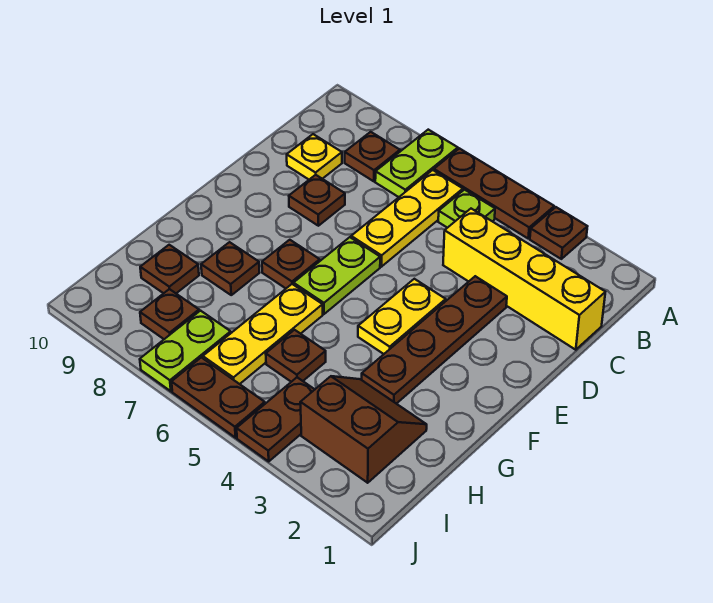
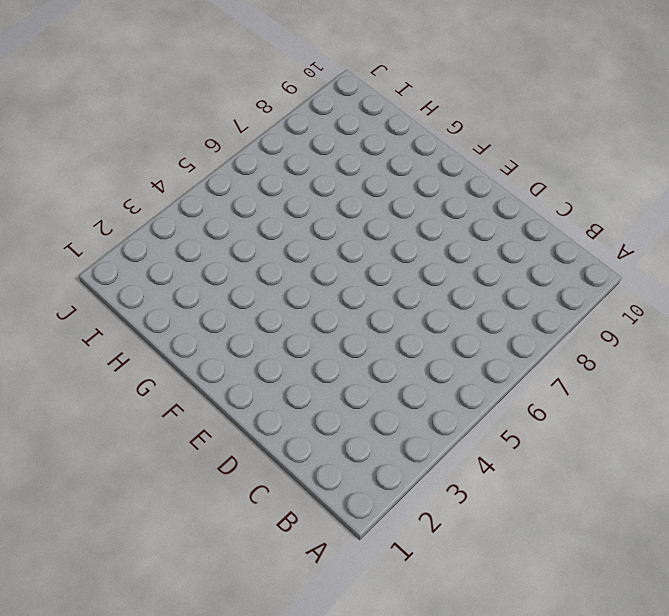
none -> brown plate A3 level 1
none -> brown plate A4:A6 level 1
none -> lime plate A7:B7 level 1

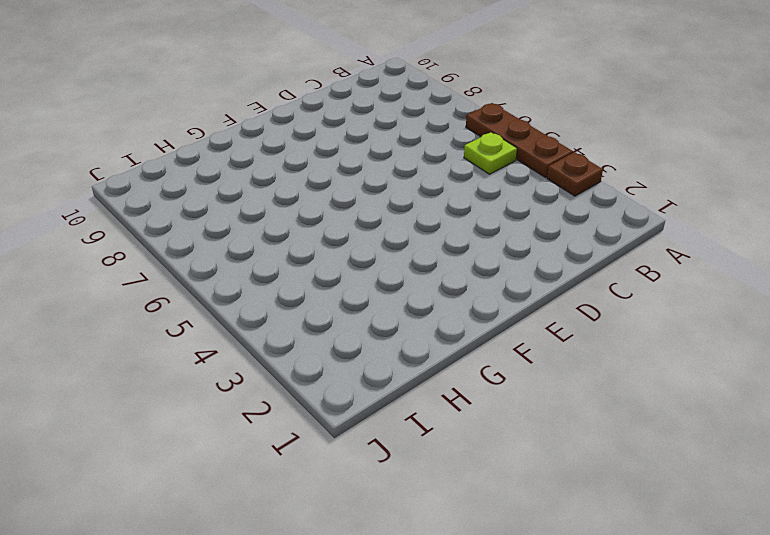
none -> lime plate A7:B7 level 1
none -> yellow plate B6:D6 level 1
none -> brown plate B8 level 1

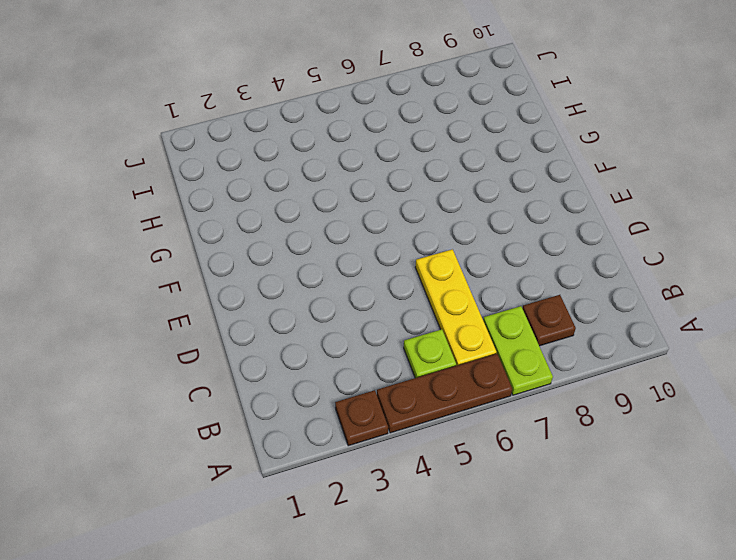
none -> yellow brick C1:C4 level 1
none -> yellow plate C9 level 1
none -> brown plate D3:G3 level 1

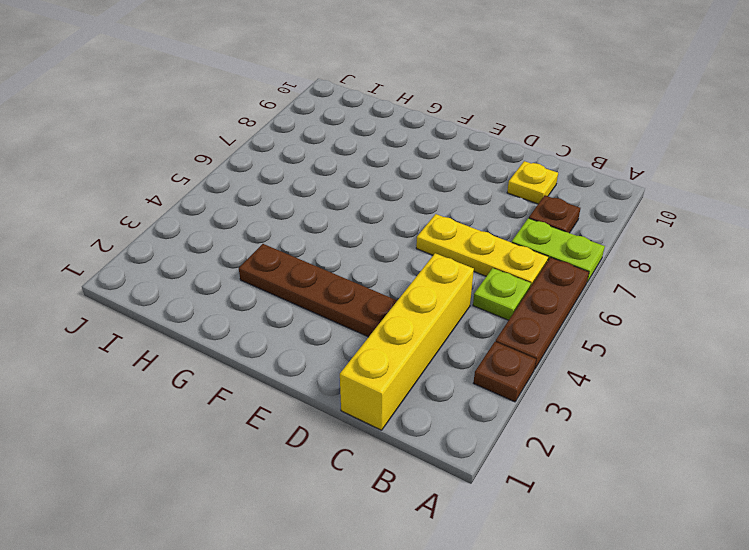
none -> brown plate D8 level 1
none -> yellow plate E4:F4 level 1
none -> lime plate E6:F6 level 1

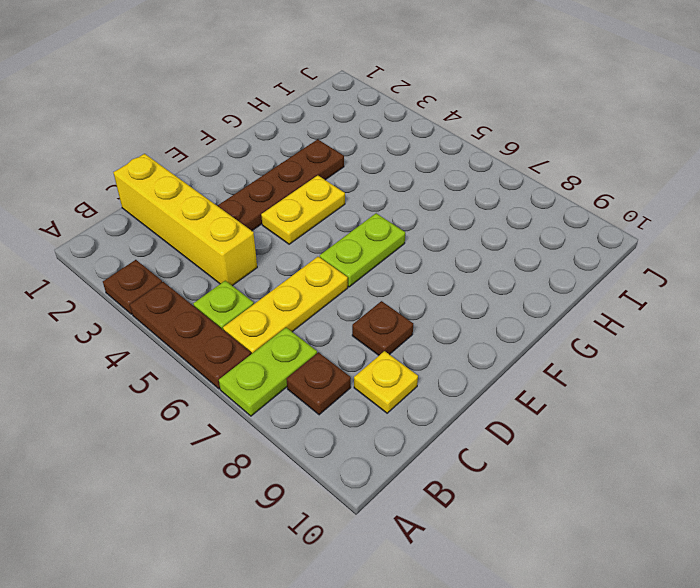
none -> brown plate F7 level 1
none -> yellow plate G6:I6 level 1
none -> brown plate G8 level 1

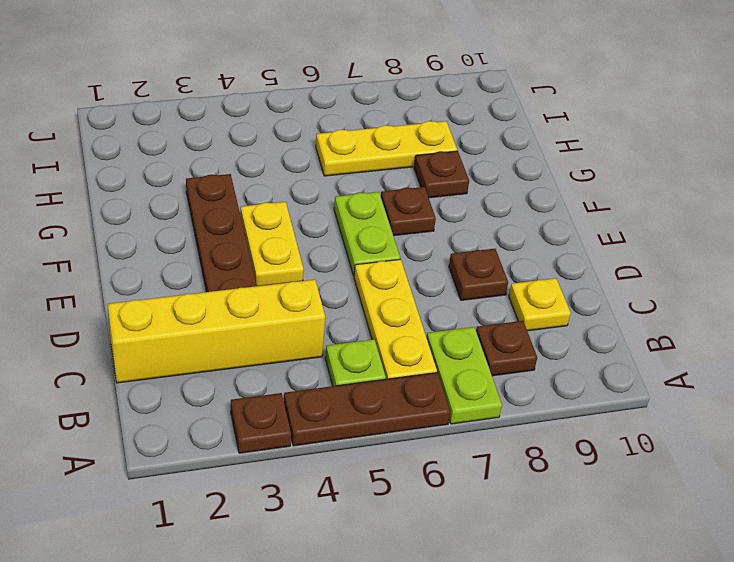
yellow plate H6:H8 level 1 -> yellow plate G6:I6 level 1
none -> brown slope H2:I3 level 1 top I
none -> brown plate H5 level 1
none -> brown plate H9 level 1

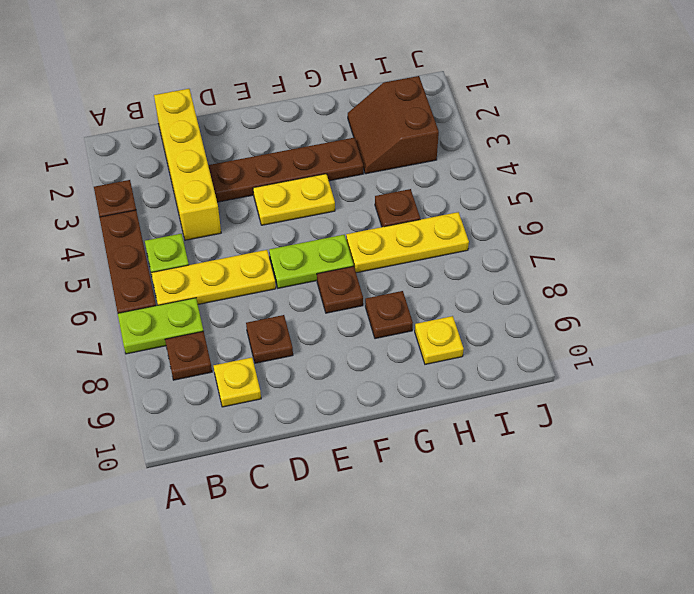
yellow plate H9 level 1 -> brown plate H9 level 1
none -> brown plate I4:J4 level 1
none -> lime plate I7:J7 level 1
none -> brown plate I8 level 1

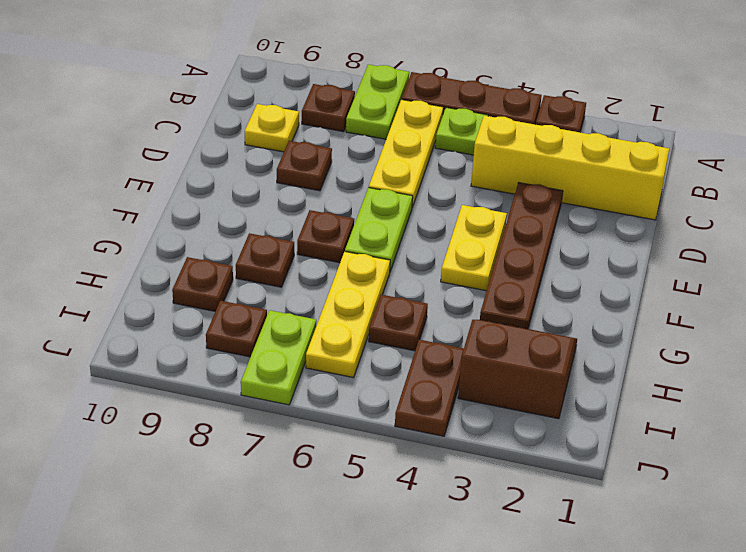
none -> brown plate J5:J6 level 1

